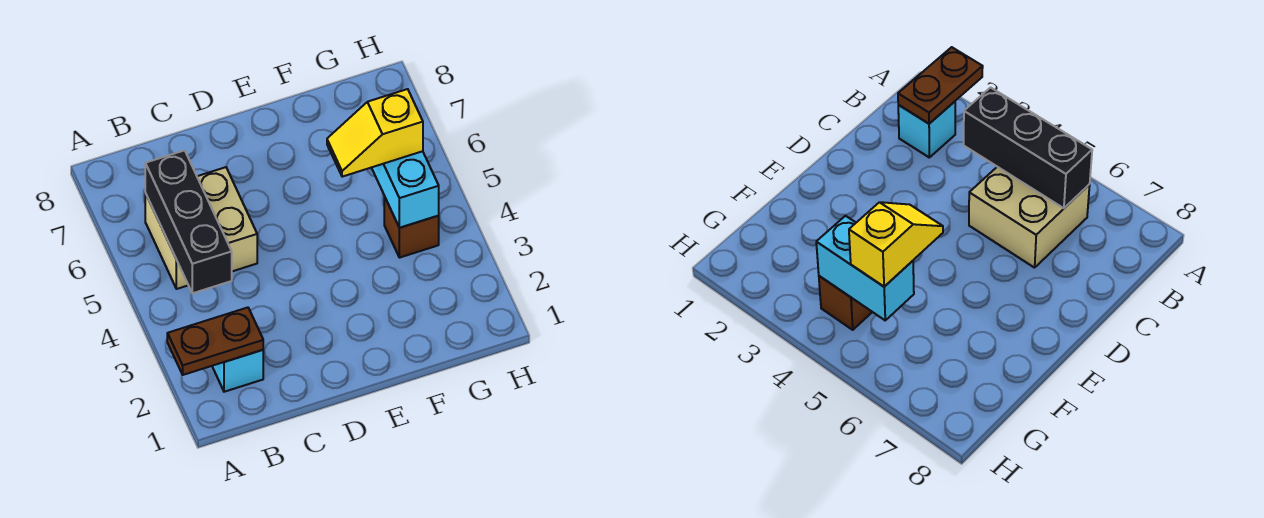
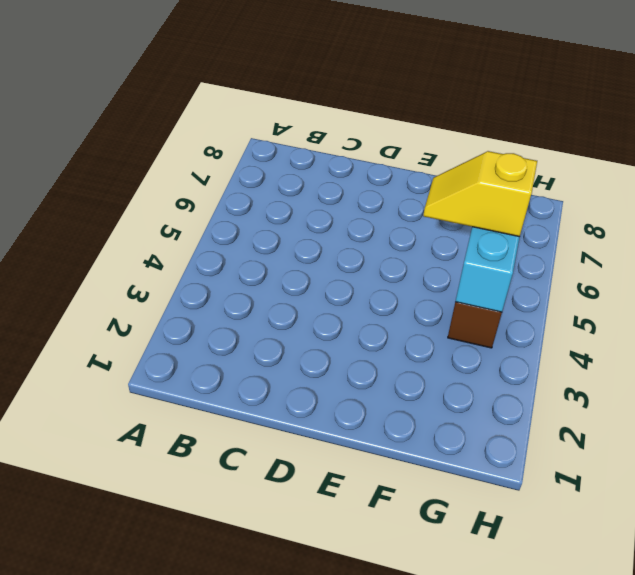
none -> cyan brick B2 level 1
none -> tan brick B5:C6 level 1

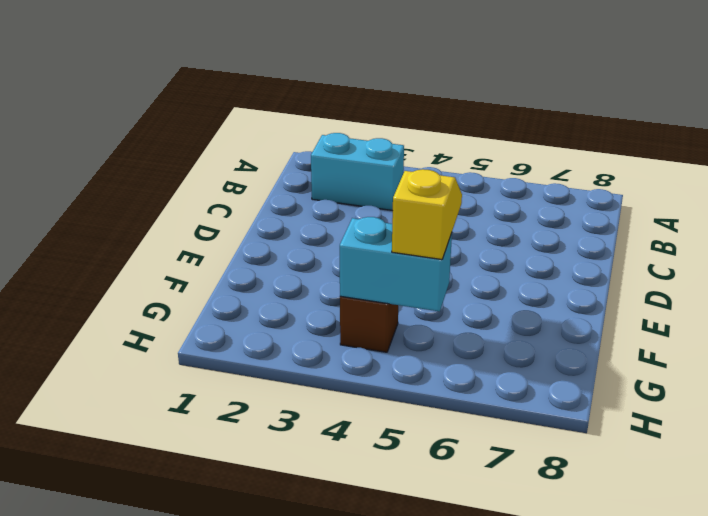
cyan brick B2:B3 level 1 -> cyan brick B2 level 1
none -> tan brick B5:C6 level 1
none -> brown plate A2:B2 level 2

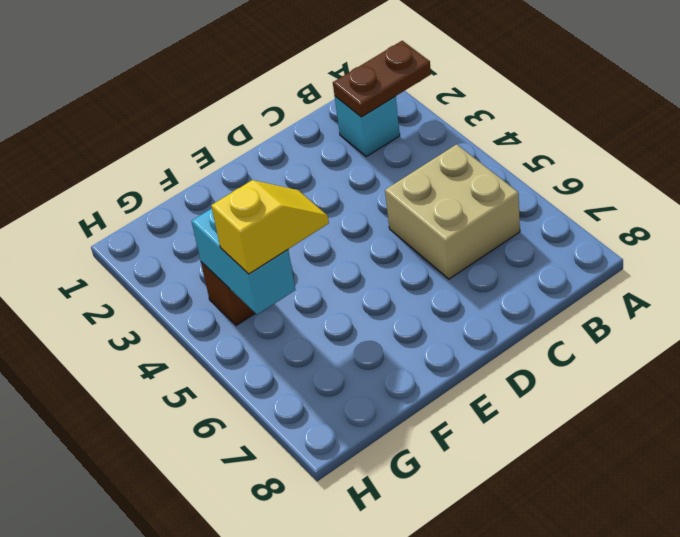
none -> black brick B4:B6 level 2

